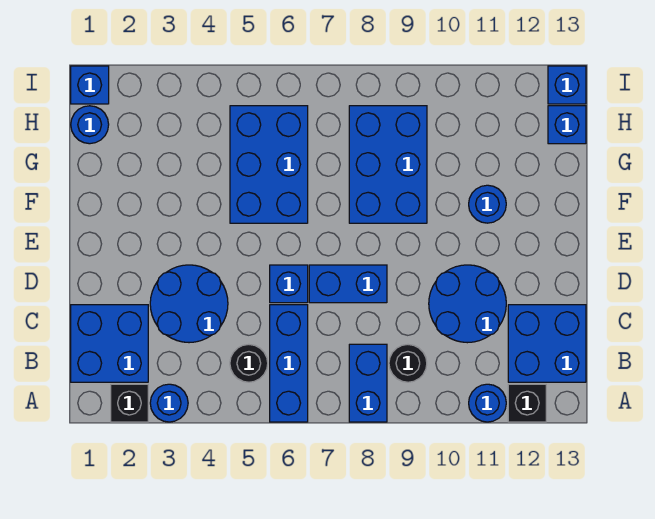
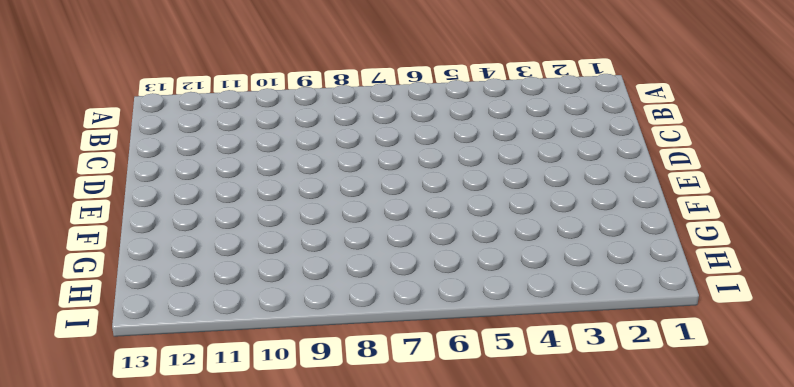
none -> black brick A2 level 1
none -> blue round brick A3 level 1
none -> blue brick A6:C6 level 1

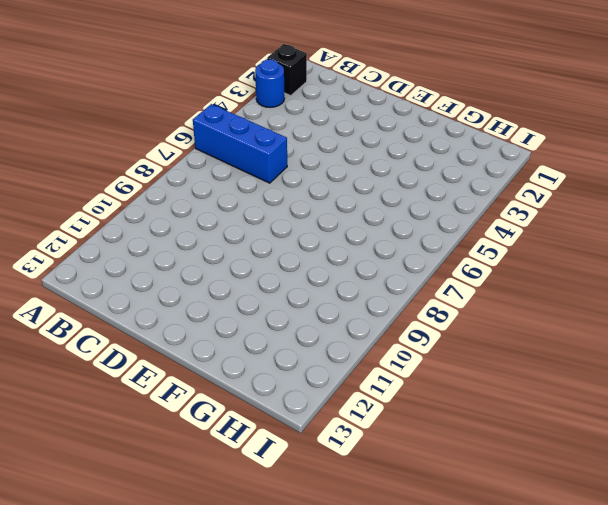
none -> blue brick A8:B8 level 1
none -> blue round brick A11 level 1
none -> black brick A12 level 1

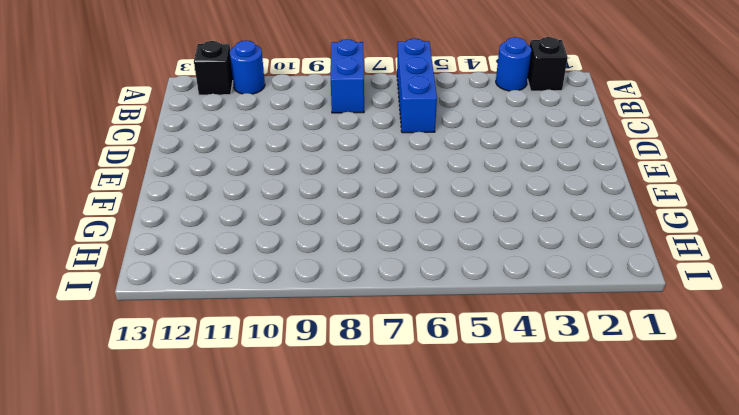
none -> blue brick B1:C2 level 1
none -> black round brick B5 level 1
none -> black round brick B9 level 1

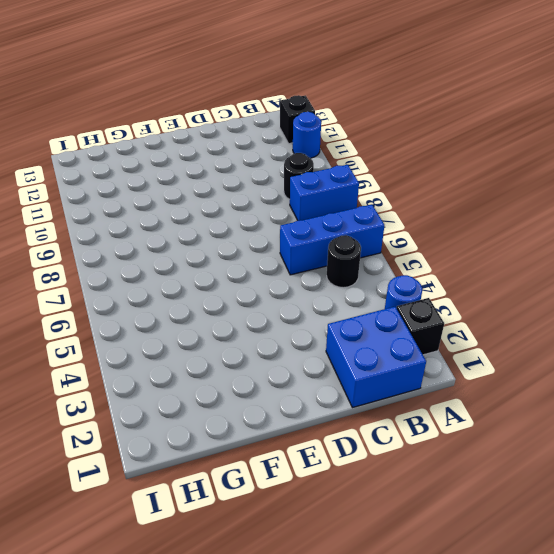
none -> blue brick B12:C13 level 1
none -> blue round brick C3:D4 level 1
none -> blue round brick C10:D11 level 1

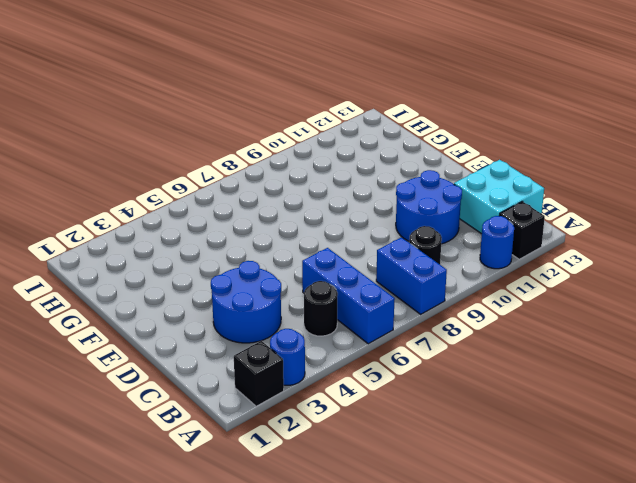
cyan brick B12:C13 level 1 -> blue brick B12:C13 level 1
none -> blue brick B1:C2 level 1
none -> blue brick D6 level 1
none -> blue brick D7:D8 level 1

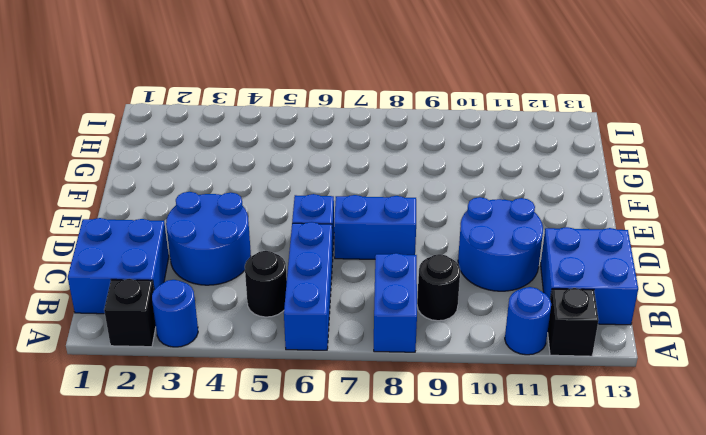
none -> blue brick F5:H6 level 1
none -> blue brick F8:H9 level 1
none -> blue round brick F11 level 1

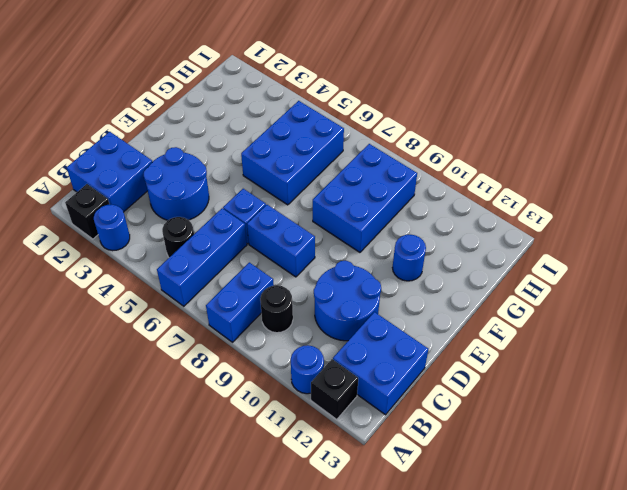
none -> blue round brick H1 level 1
none -> blue brick H13 level 1
none -> blue brick I1 level 1

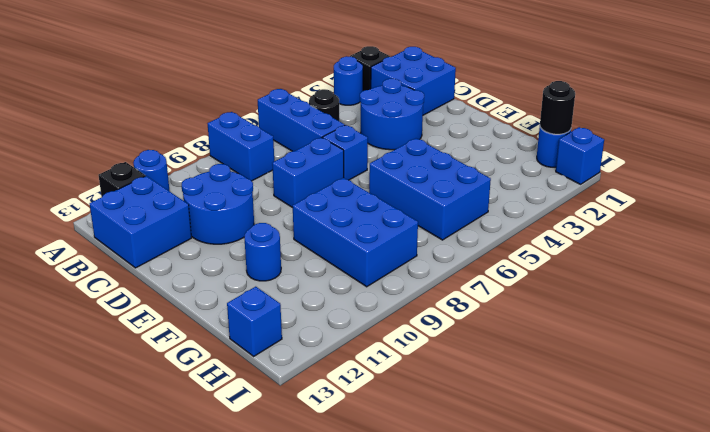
black round brick H1 level 2 -> black round brick B9 level 1
none -> blue brick I13 level 1

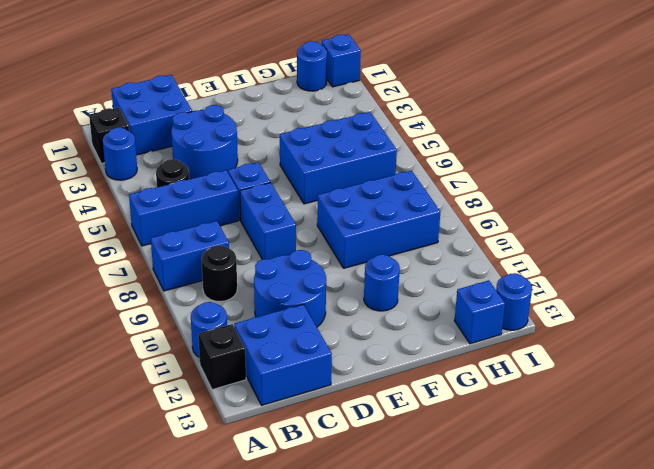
blue round brick I13 level 1 -> blue brick I13 level 1

